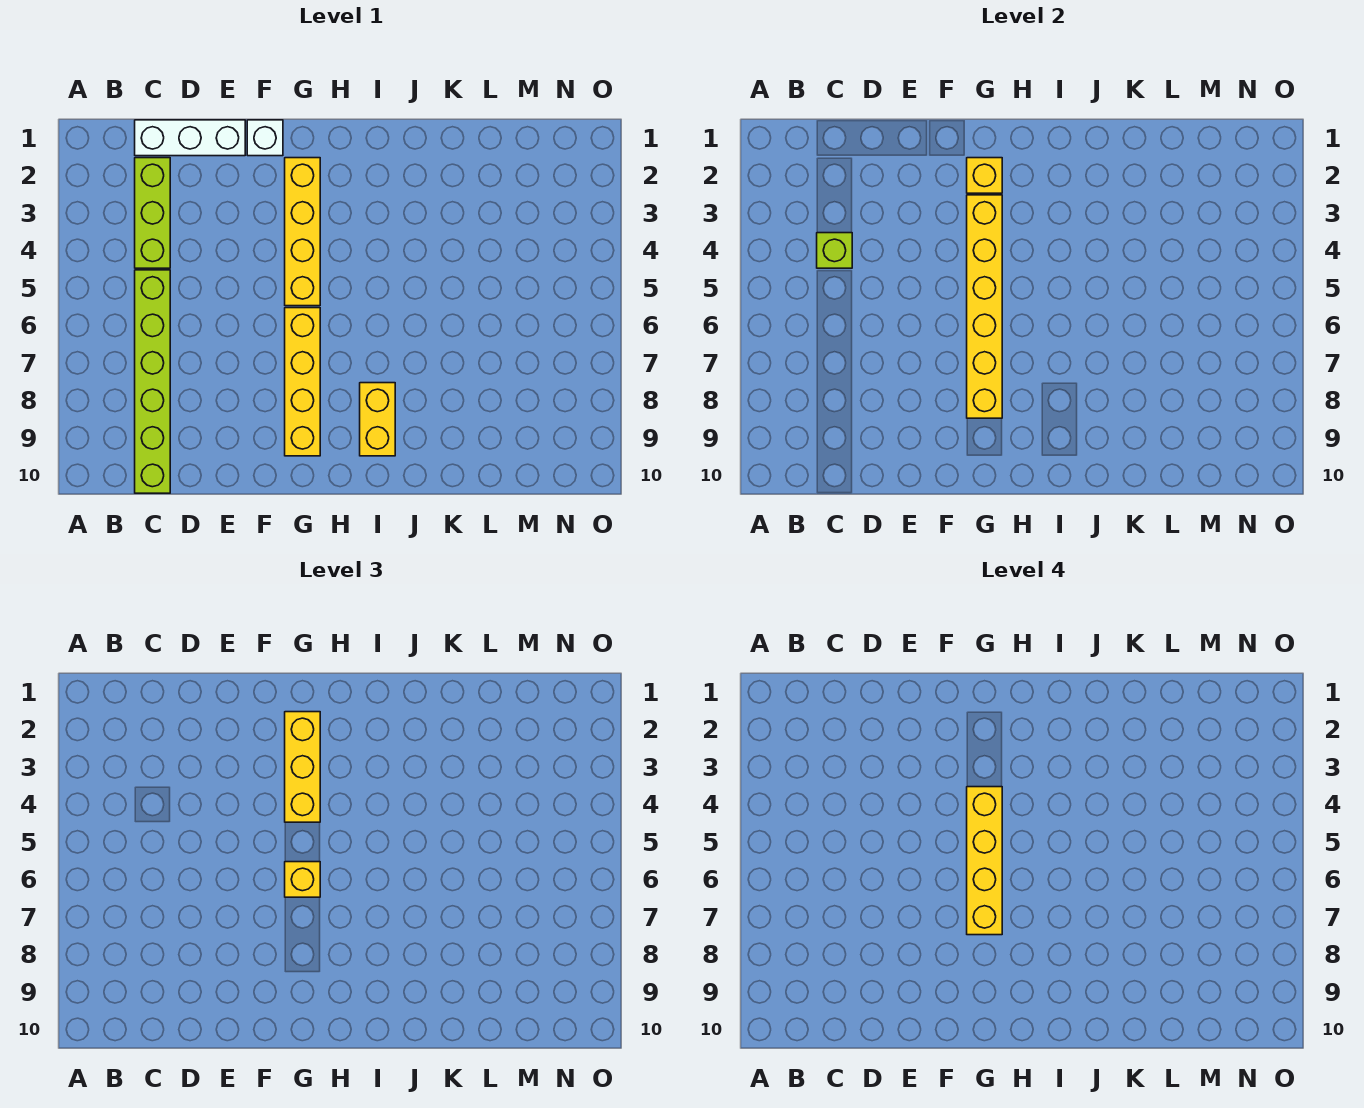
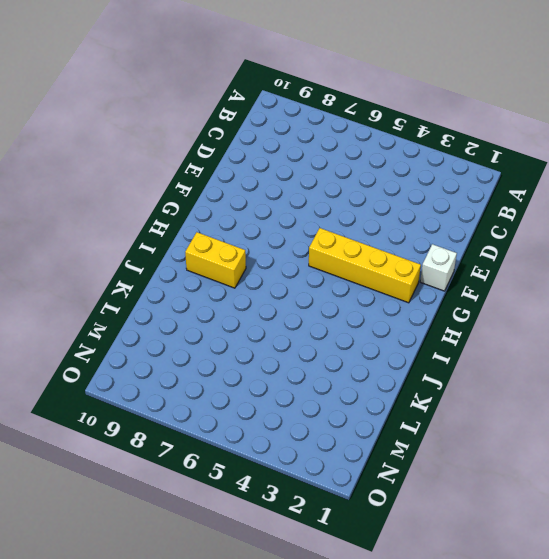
none -> white brick C1:E1 level 1
none -> lime brick C2:C4 level 1
none -> lime brick C5:C10 level 1

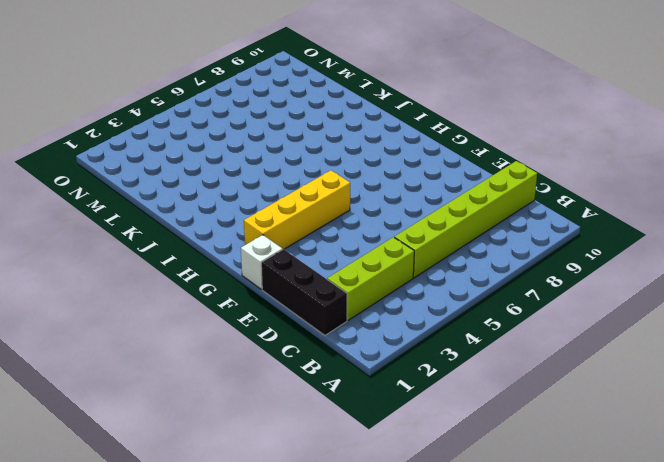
black brick C1:E1 level 1 -> white brick C1:E1 level 1
none -> yellow brick G6:G9 level 1
none -> yellow brick I8:I9 level 1
none -> lime brick C4 level 2

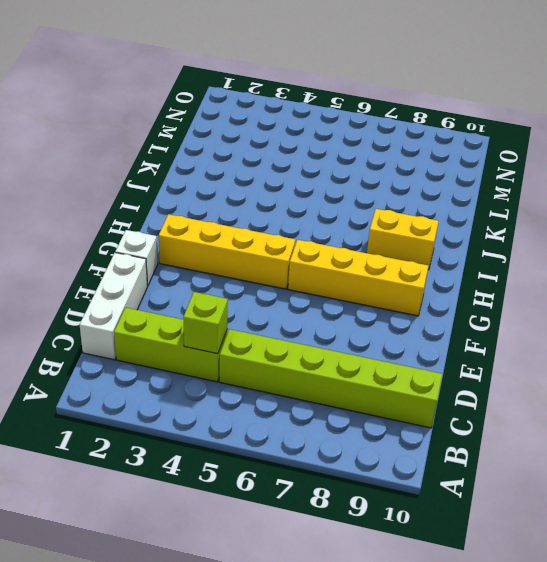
none -> yellow brick G2 level 2
none -> yellow brick G3:G8 level 2
none -> yellow brick G2:G4 level 3

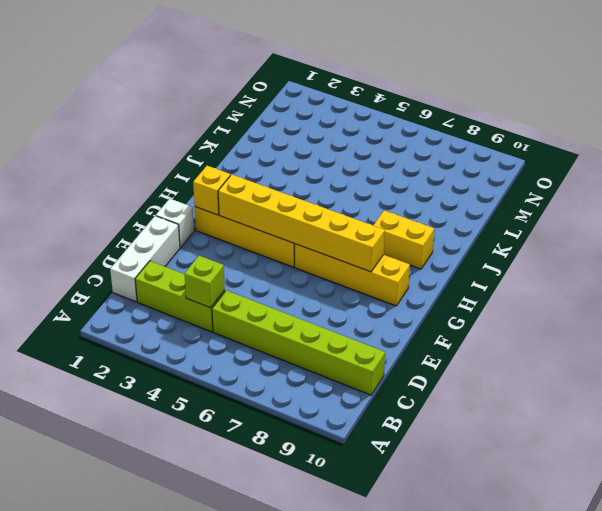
none -> yellow brick G2:G4 level 3
none -> yellow brick G6 level 3
none -> yellow brick G4:G7 level 4

